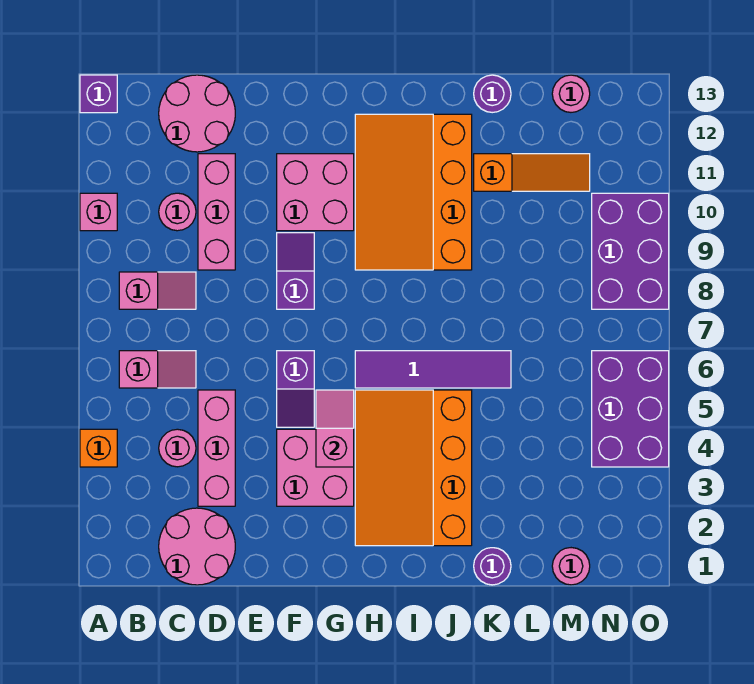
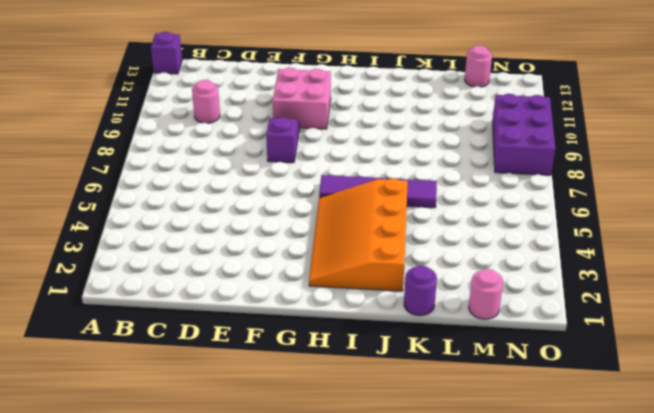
none -> orange brick A4 level 1
none -> pink brick A10 level 1
none -> pink slope B6:C6 level 1 top B

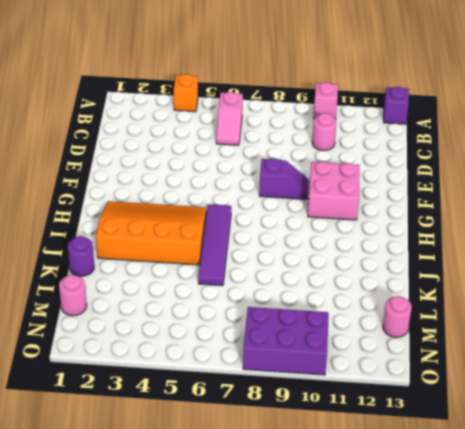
none -> pink slope B8:C8 level 1 top B
none -> pink round brick C1:D2 level 1
none -> pink round brick C4 level 1

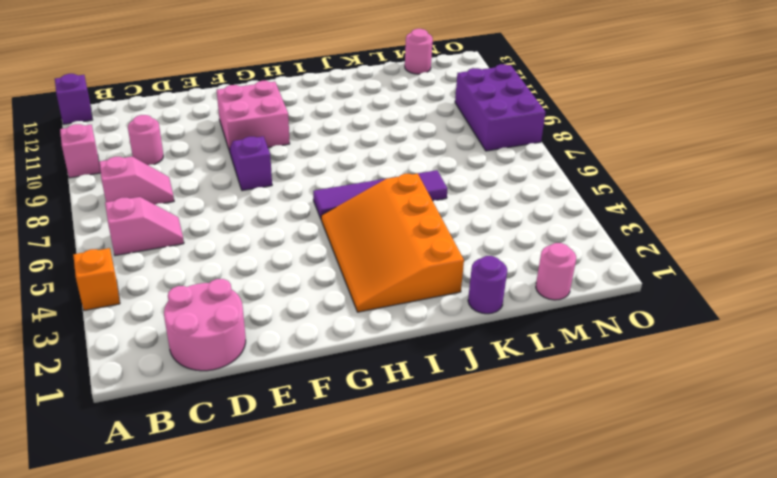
none -> pink round brick C4 level 1
none -> pink round brick C12:D13 level 1
none -> pink brick D3:D5 level 1

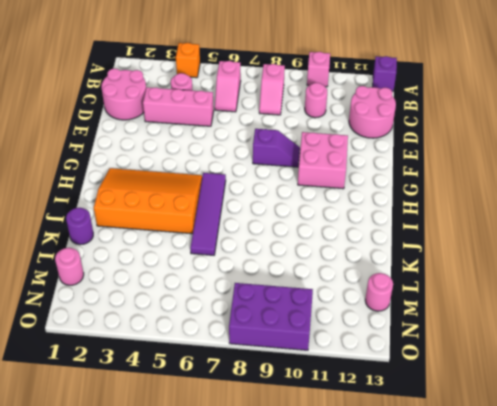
none -> pink brick D9:D11 level 1
none -> pink brick F3:G4 level 1
none -> purple slope F5:F6 level 1 top 6

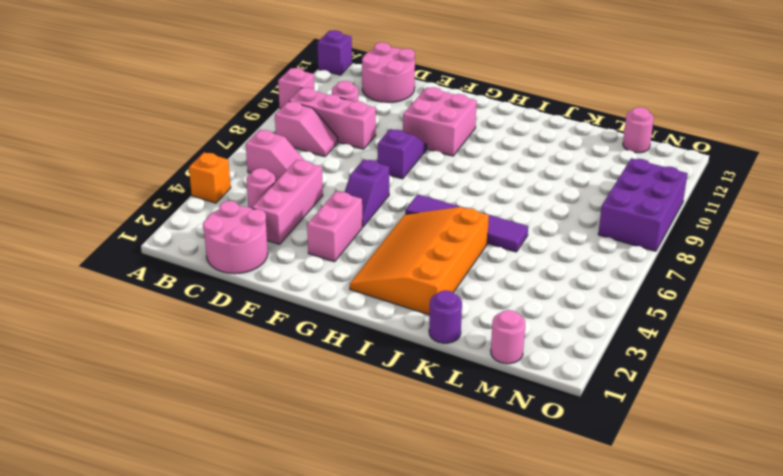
pink brick B9:D9 level 1 -> pink brick D9:D11 level 1
pink brick F3:F4 level 1 -> pink brick F3:G4 level 1
none -> orange slope H9:J12 level 1 top J
none -> orange slope K11:M11 level 1 top K
none -> purple round brick K13 level 1

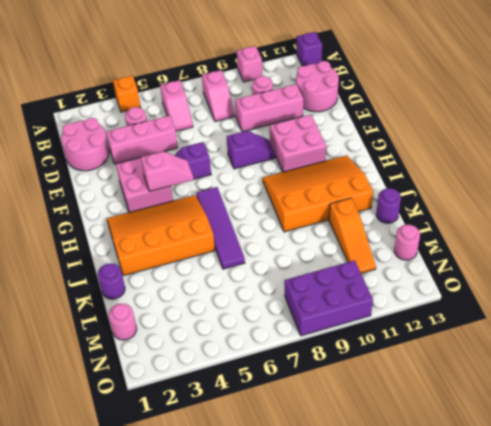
none -> purple brick N4:O6 level 1

